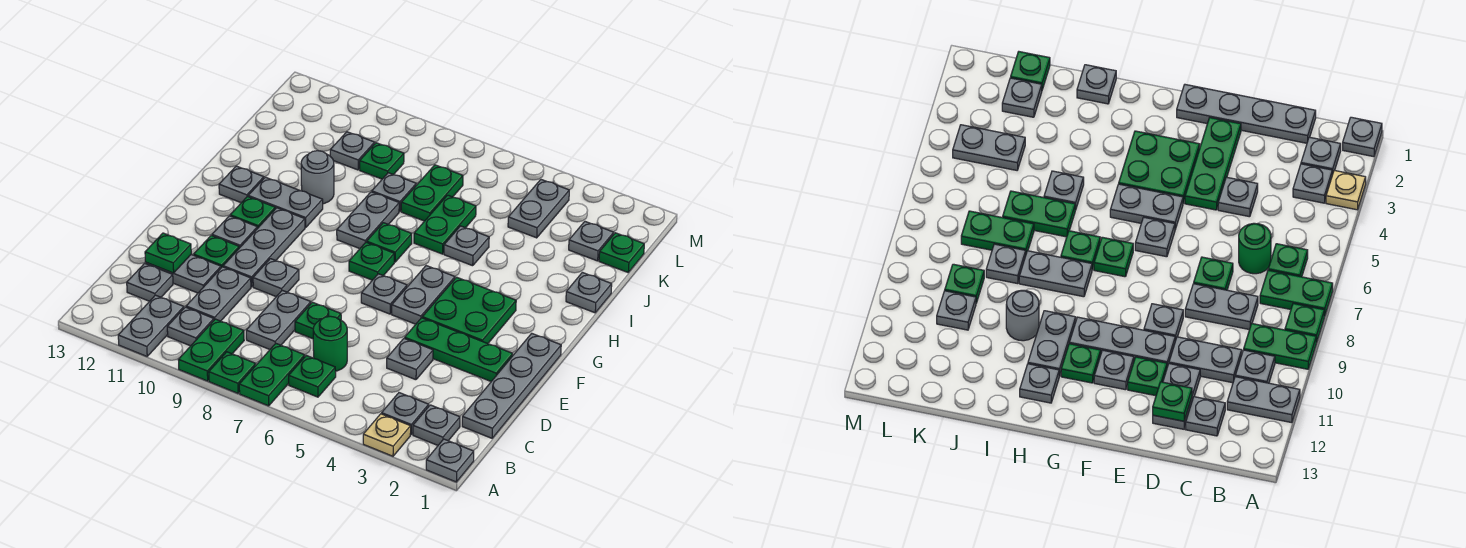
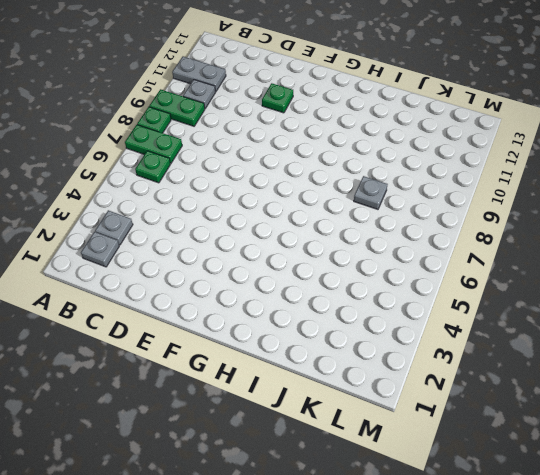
none -> grey plate A1 level 1
none -> tan plate A3 level 1
none -> grey plate C1:F1 level 1
none -> green round brick C6 level 1

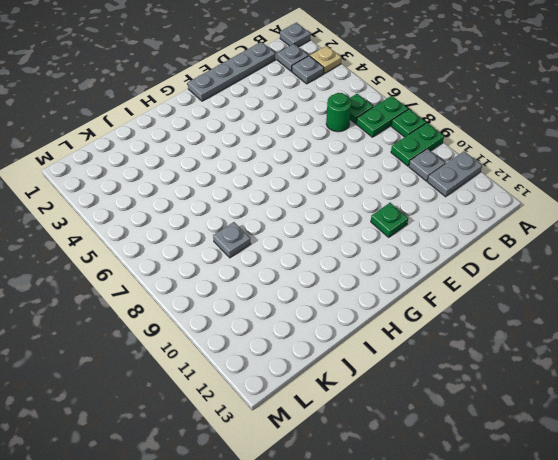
none -> grey plate C8:D8 level 1
none -> grey plate C10:D10 level 1
none -> grey plate C12 level 1
none -> grey plate D4 level 1

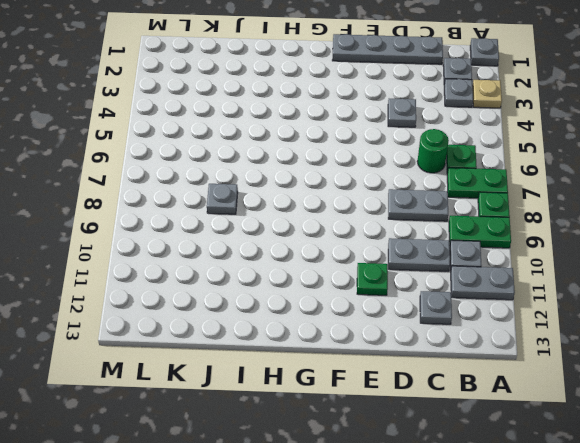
none -> green plate D7 level 1
none -> grey plate D11:D12 level 1
none -> green plate E2:E4 level 1
none -> grey plate E9 level 1

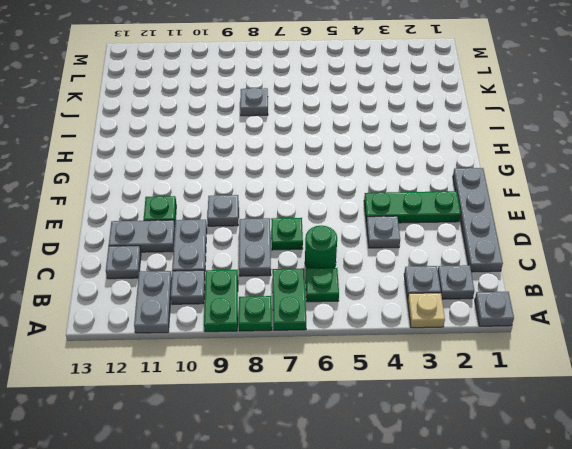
none -> grey plate E10:G10 level 1
none -> green plate F3:G4 level 1
none -> grey plate F5:G5 level 1
none -> grey plate F6 level 1

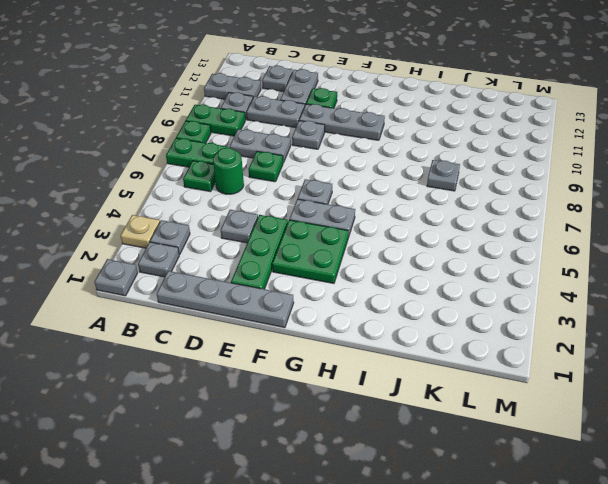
none -> grey plate F11 level 1
none -> green plate G7 level 1
none -> green plate G11 level 1
none -> green plate H7 level 1

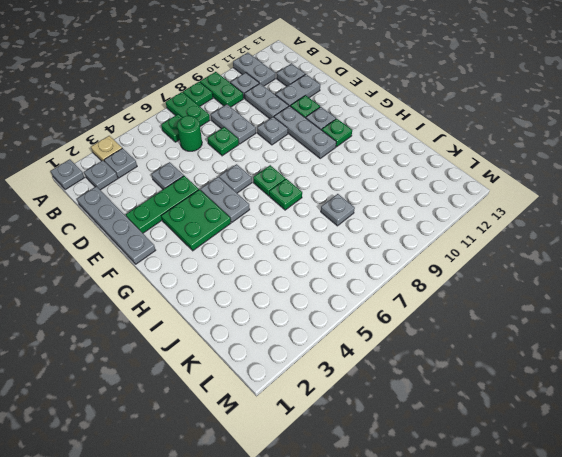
none -> grey plate H8:I8 level 1
none -> grey plate H10:H11 level 1
none -> grey plate H12 level 1
none -> grey plate I1 level 1

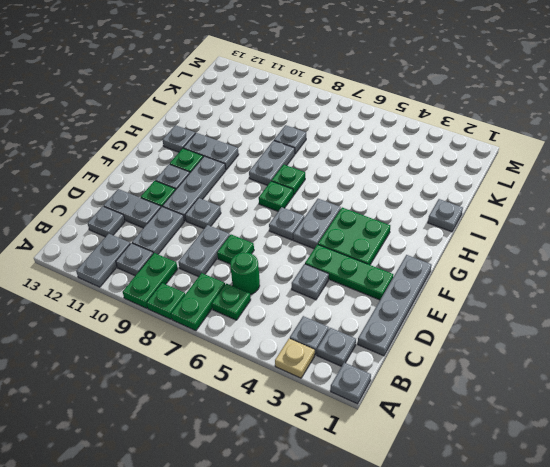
none -> grey plate I5 level 1
none -> green plate I6:J6 level 1
none -> grey round brick I10 level 1
none -> green plate J7:K7 level 1

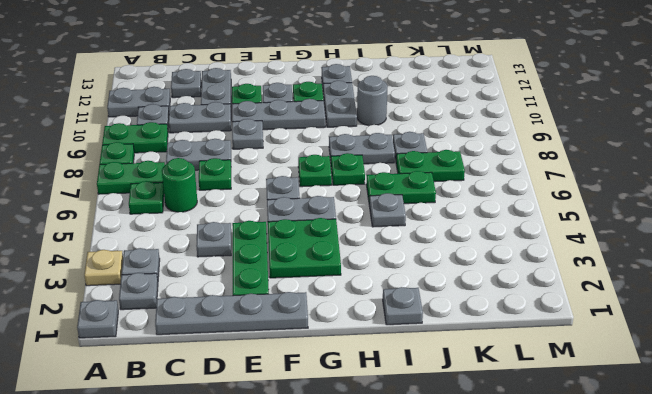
none -> green plate K1 level 1
none -> grey plate K2 level 1
none -> grey plate K4:L4 level 1
none -> green plate K9 level 1

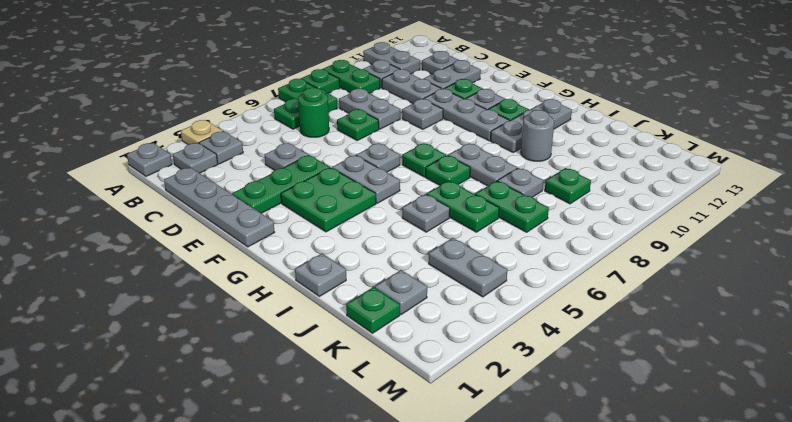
none -> grey plate K10 level 1
none -> green plate D12 level 2

